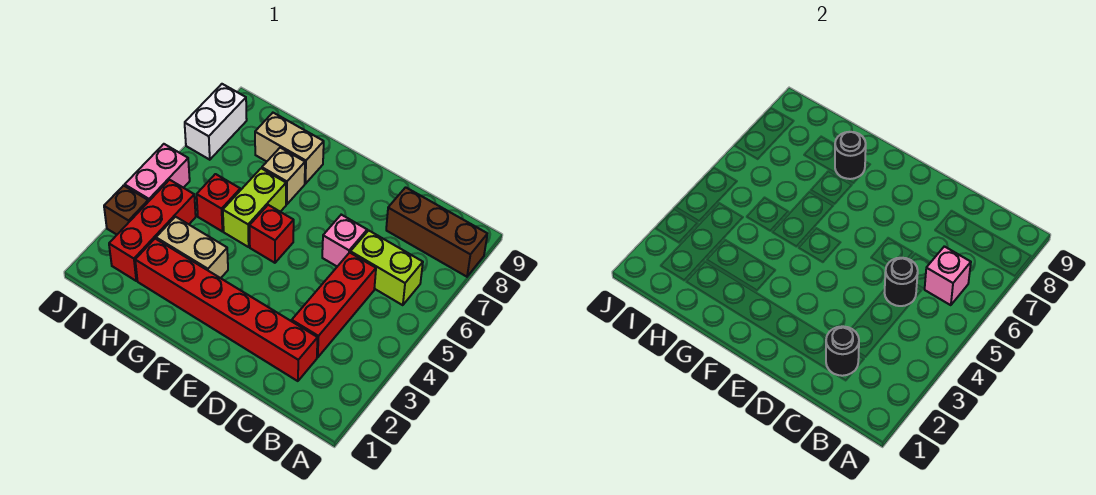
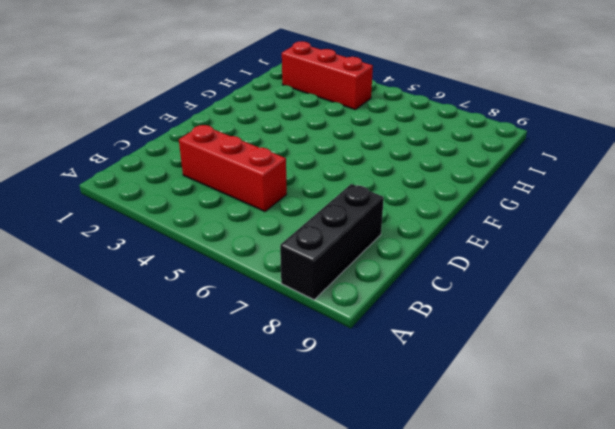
black brick A8:C8 level 1 -> brown brick A8:C8 level 1
none -> lime brick B6:C6 level 1
none -> red brick C2:H2 level 1
none -> pink brick D6 level 1

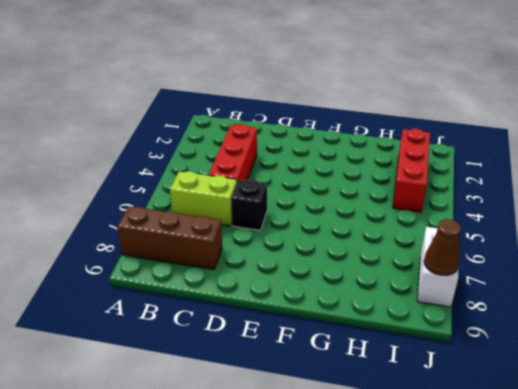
black brick D6 level 1 -> pink brick D6 level 1
brown cone J8 level 2 -> none
none -> red brick C2:H2 level 1
none -> red brick F5 level 1
none -> tan brick G3:H3 level 1

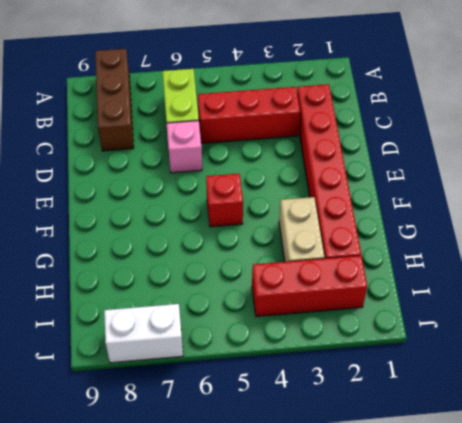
none -> lime brick G5:G6 level 1
none -> tan brick G7 level 1
none -> tan brick G8:H8 level 1

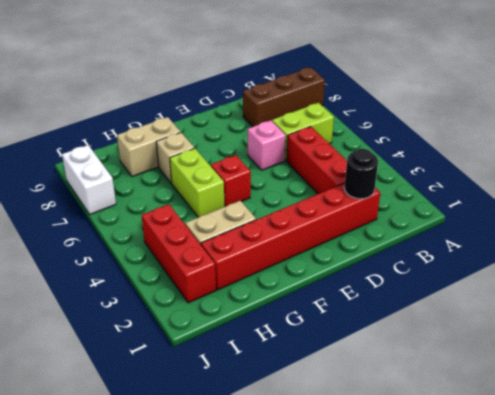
none -> red brick H5 level 1
none -> brown brick J3 level 1
none -> pink brick J4:J5 level 1

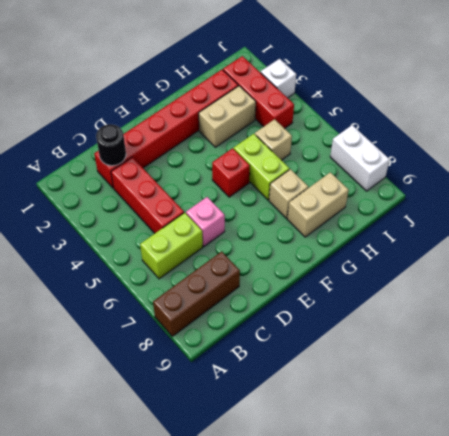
tan brick H5 level 1 -> red brick H5 level 1
white brick J3 level 1 -> brown brick J3 level 1
none -> pink brick J4:J5 level 1
none -> pink brick B6 level 2
none -> black round brick C5 level 2

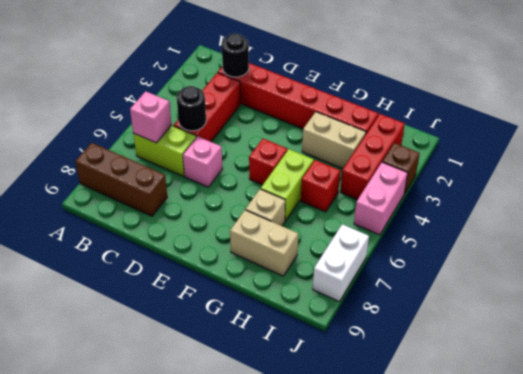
none -> black round brick G8 level 2

